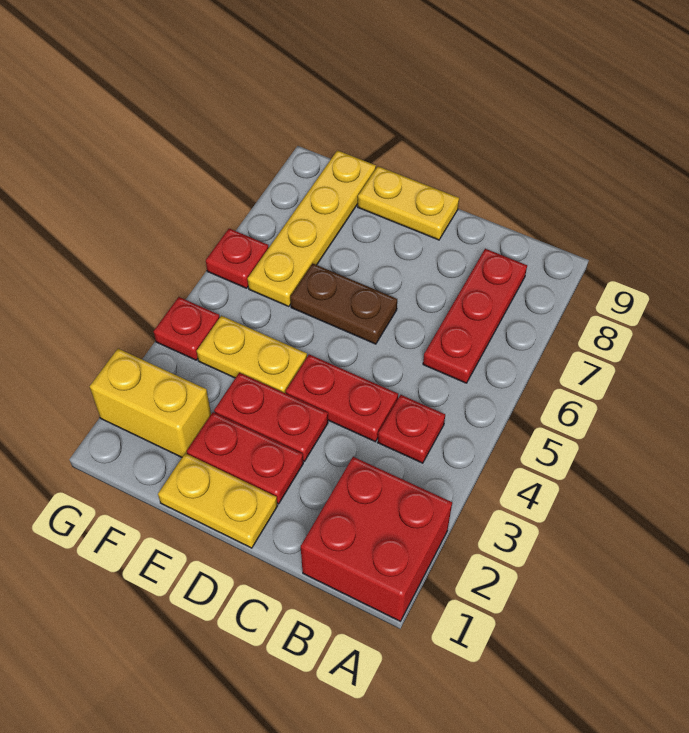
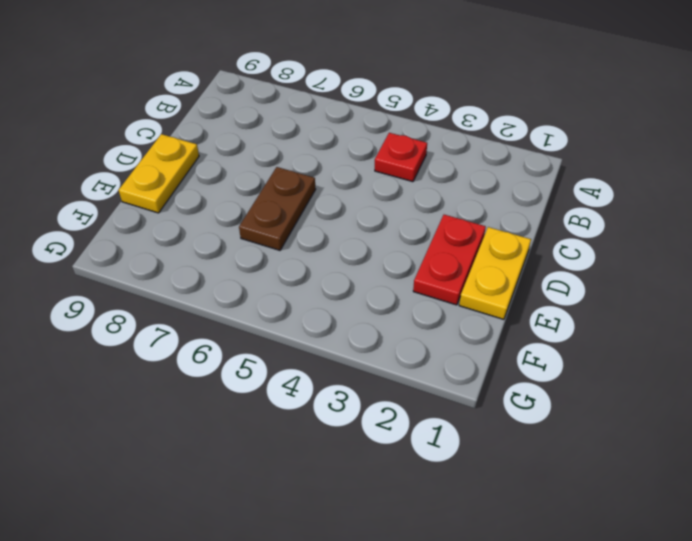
none -> red brick A1:B2 level 1
none -> red plate B6:B8 level 1
none -> red plate C4:D4 level 1

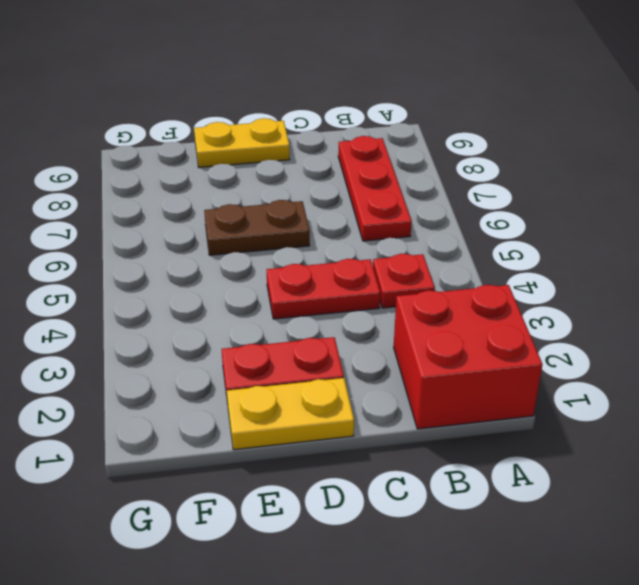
none -> red plate D3:E3 level 1
none -> yellow plate E4:F4 level 1
none -> yellow brick F2:G2 level 1

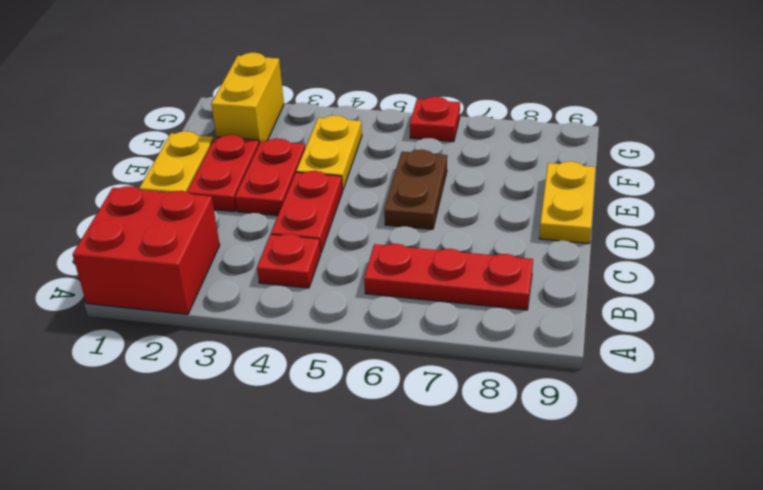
none -> yellow plate F6:F9 level 1
none -> red plate G4 level 1

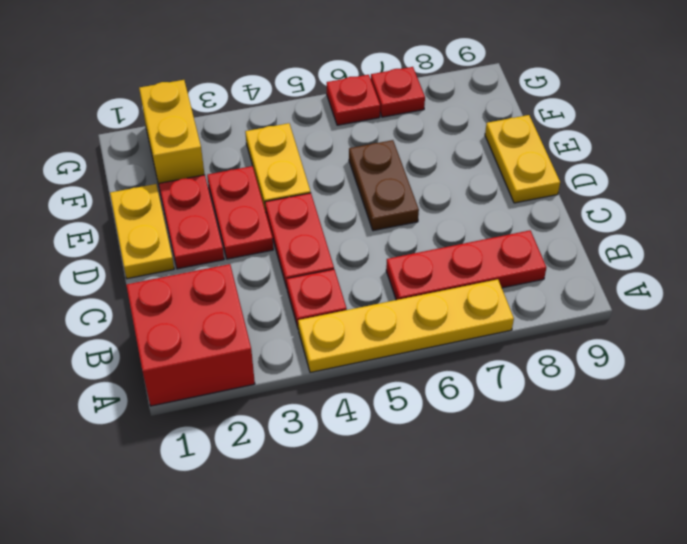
yellow plate A4:A7 level 1 -> yellow plate F6:F9 level 1
red plate G7 level 1 -> red plate G4 level 1

